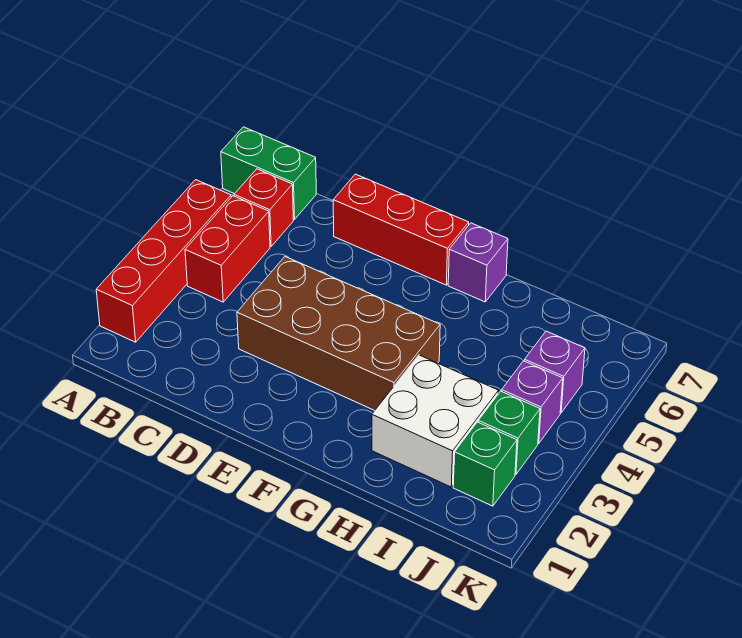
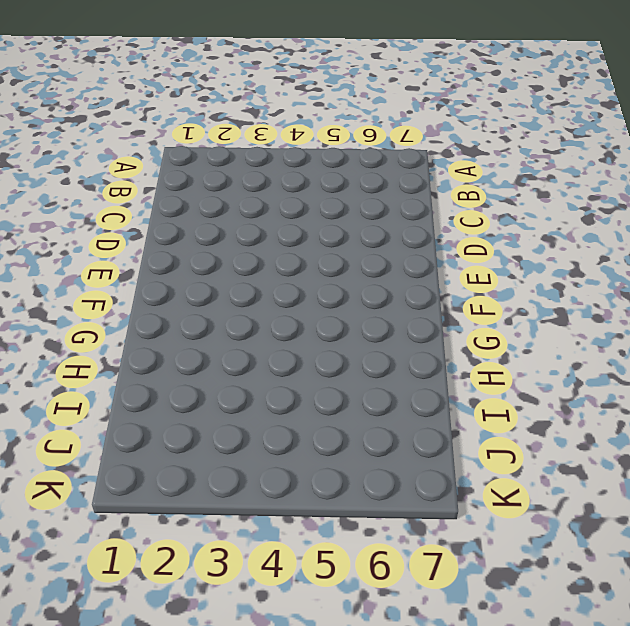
none -> red brick A2:A5 level 1
none -> green brick A7:B7 level 1
none -> red brick B4:B5 level 1

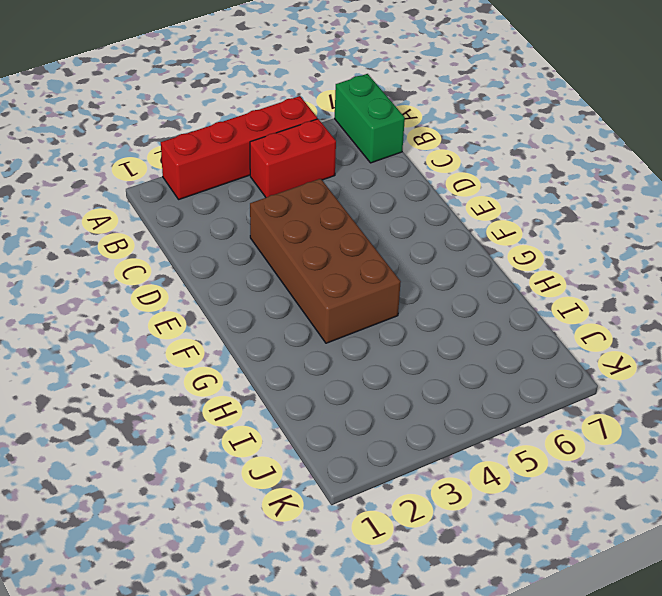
none -> red brick B6 level 1
none -> red brick D7:F7 level 1
none -> purple brick G7 level 1

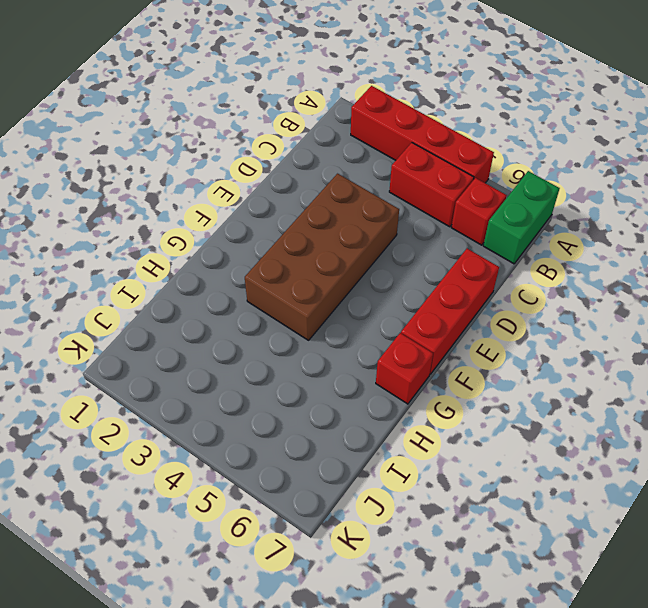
red brick G7 level 1 -> purple brick G7 level 1
none -> white brick H2:I3 level 1
none -> green brick J2 level 1
none -> green brick J3 level 1

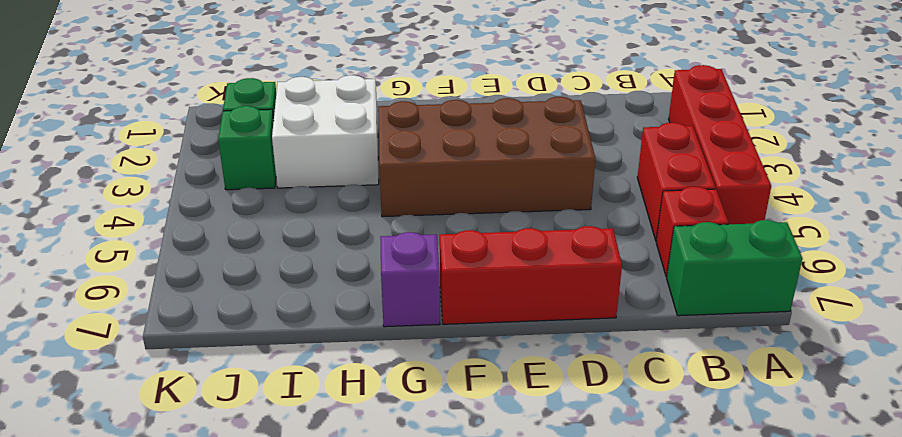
none -> purple brick J4 level 1
none -> purple brick J5 level 1

